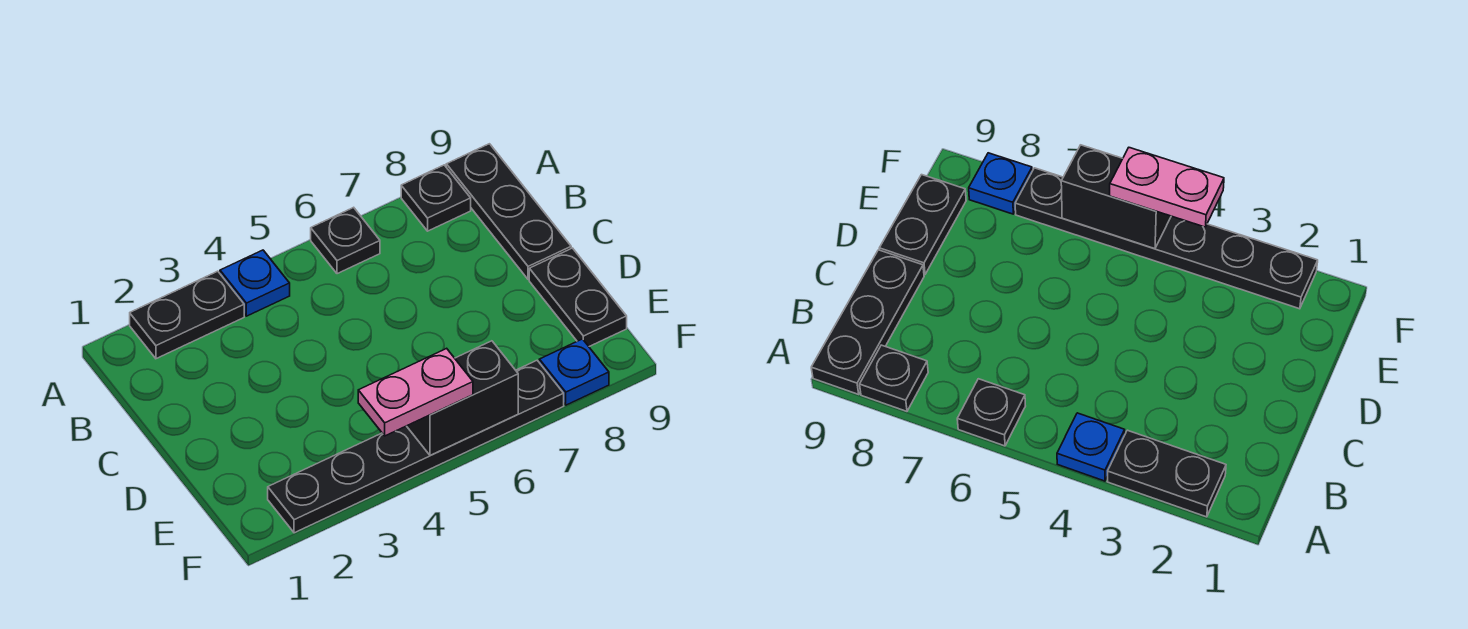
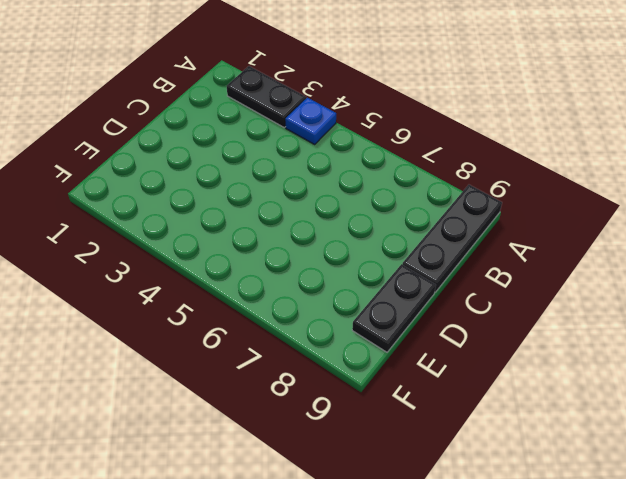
none -> black plate A6 level 1
none -> black plate A8 level 1

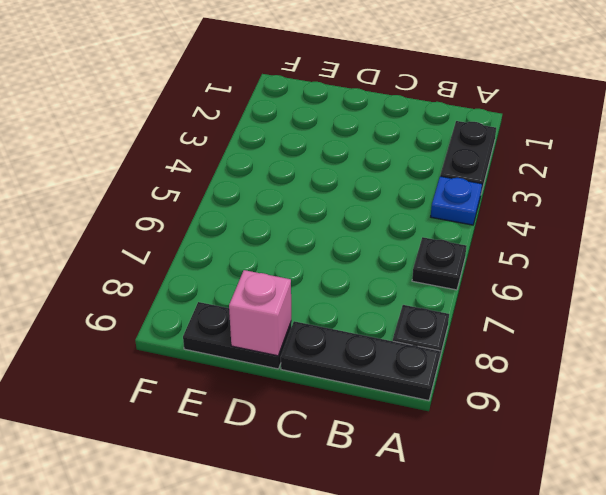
pink brick D9 level 2 -> none
none -> black plate F2:F7 level 1
none -> blue plate F8 level 1

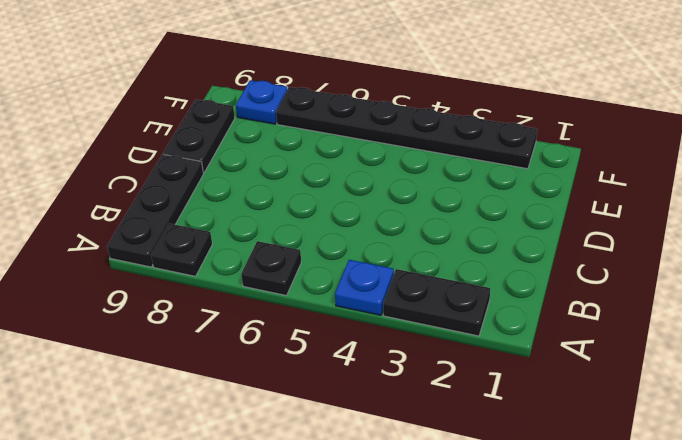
none -> black brick F5:F6 level 2
none -> pink plate F4:F5 level 3

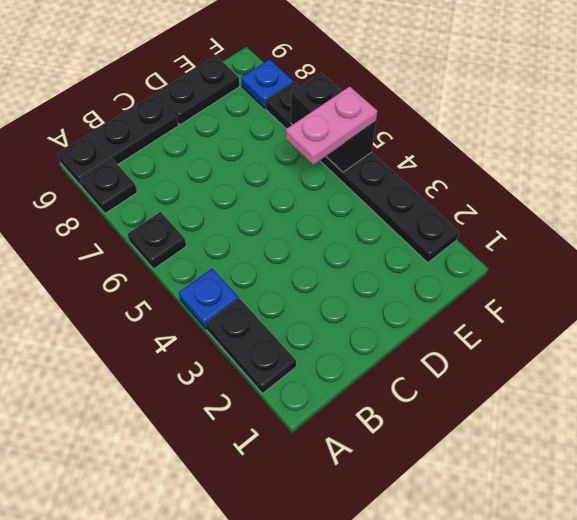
pink plate E5:F5 level 3 -> pink plate F4:F5 level 3

